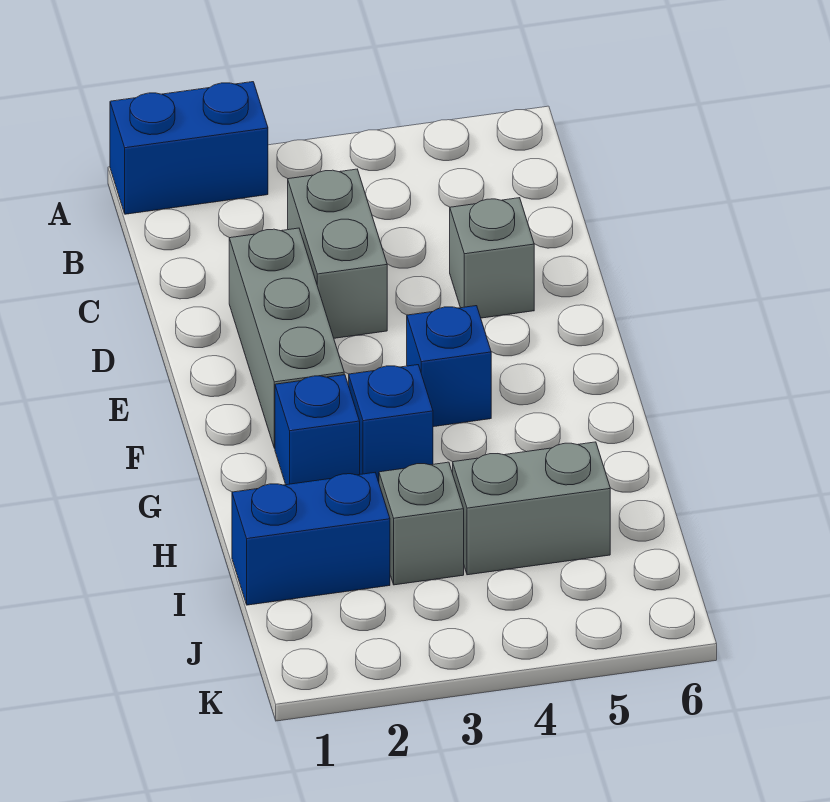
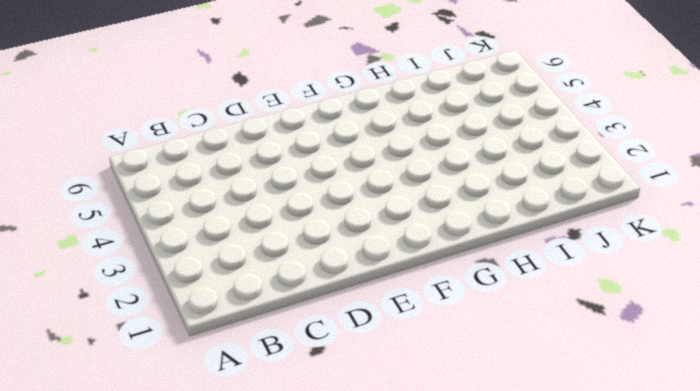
none -> blue brick A1:A2 level 1
none -> grey brick C3:D3 level 1

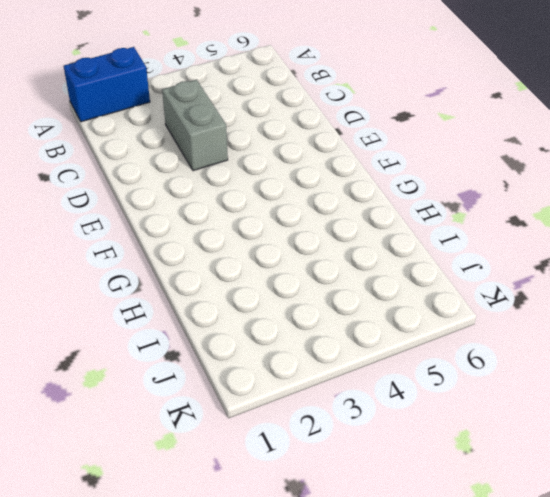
none -> grey brick D2:F2 level 1
none -> grey brick D5 level 1

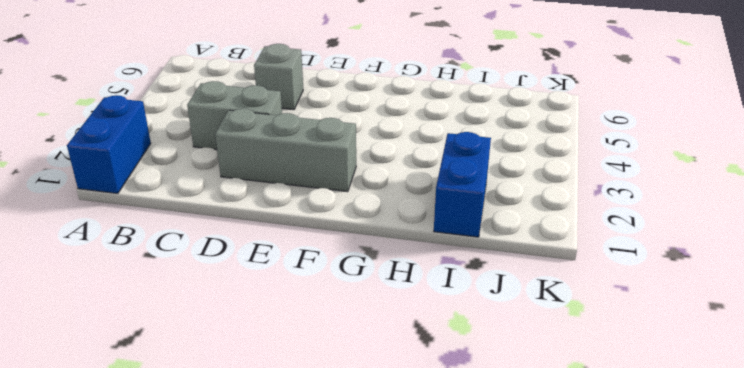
none -> blue brick F4 level 1
none -> blue brick G2 level 1

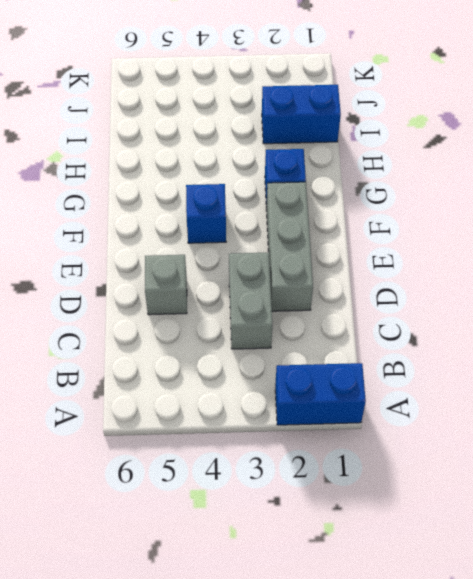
none -> blue brick G3 level 1
none -> grey brick I3 level 1

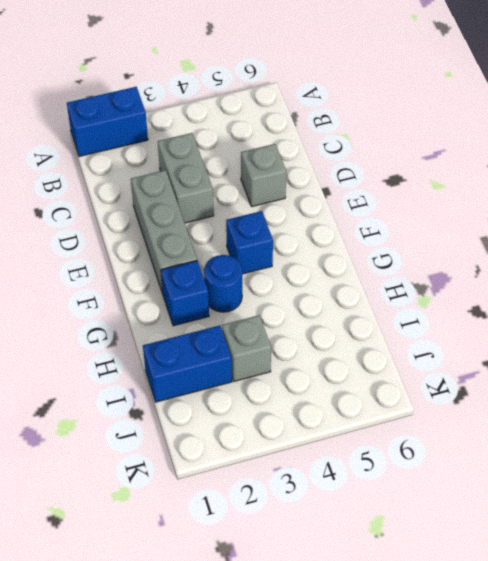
blue round brick G3 level 1 -> blue brick G3 level 1
none -> grey brick I4:I5 level 1

